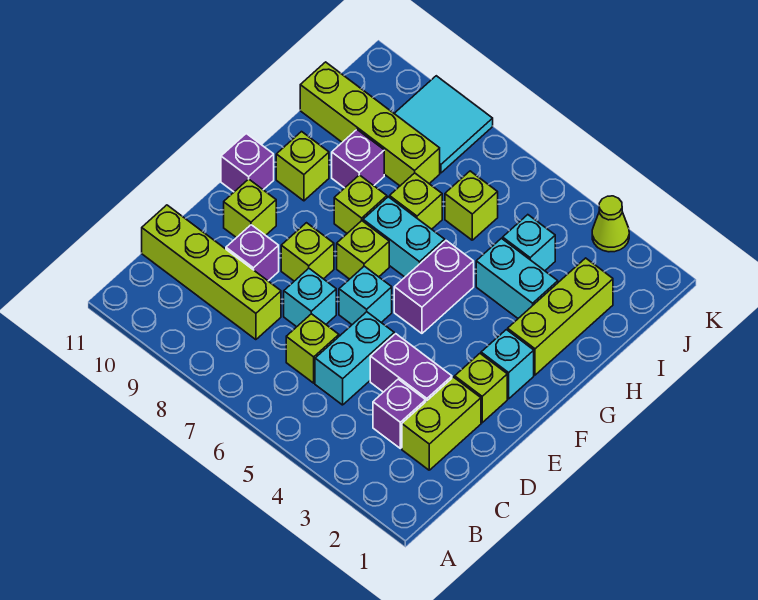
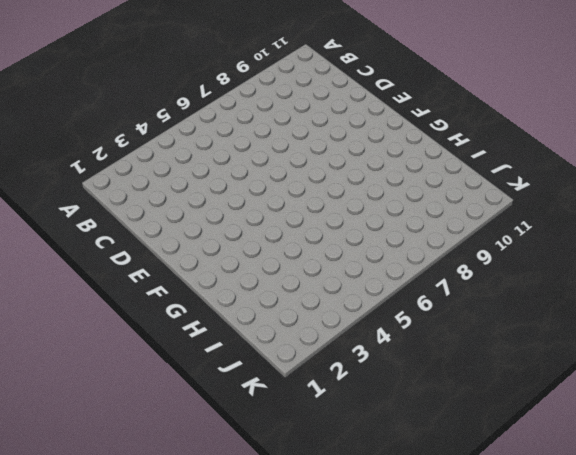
none -> lime brick C2:D2 level 1
none -> purple brick C3 level 1
none -> cyan brick C5:D5 level 1

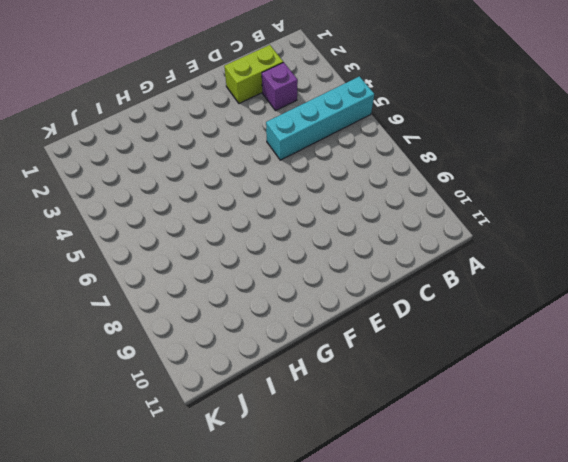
cyan brick A5:D5 level 1 -> cyan brick C5:D5 level 1
none -> lime brick C6 level 1
none -> lime brick C8:C11 level 1
none -> purple brick D3:D4 level 1

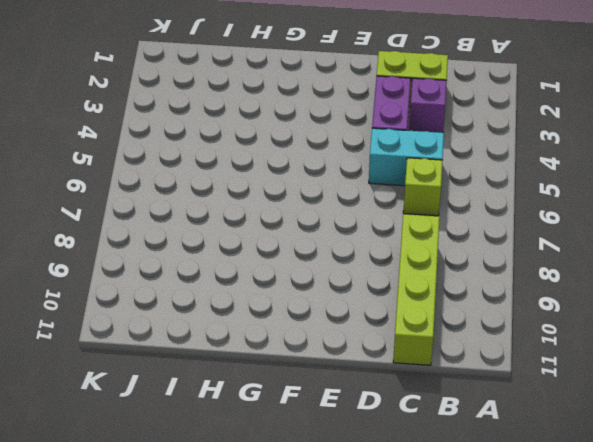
none -> cyan brick D7 level 1
none -> purple brick D9 level 1
none -> lime brick E2 level 1

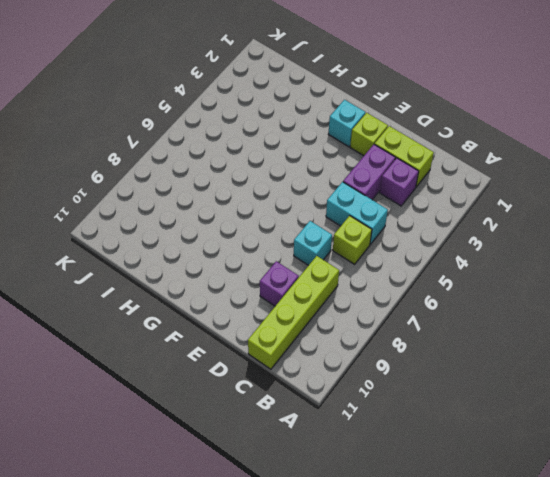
none -> cyan brick E6 level 1
none -> lime brick E8 level 1
none -> lime brick E10 level 1

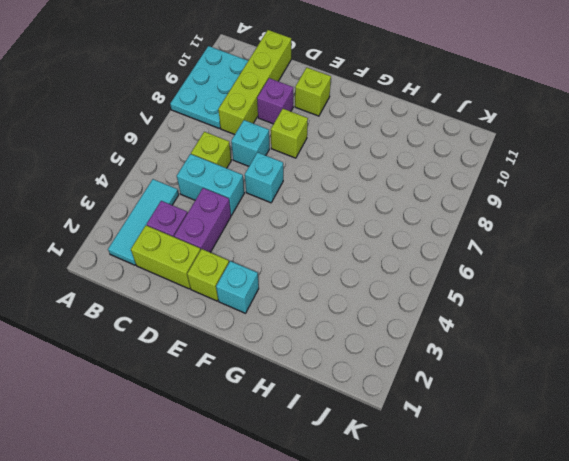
cyan plate A8:B10 level 1 -> none
cyan tile B2:B4 level 1 -> none
none -> purple brick F5:G5 level 1
none -> lime brick F7 level 1
none -> purple brick F11 level 1

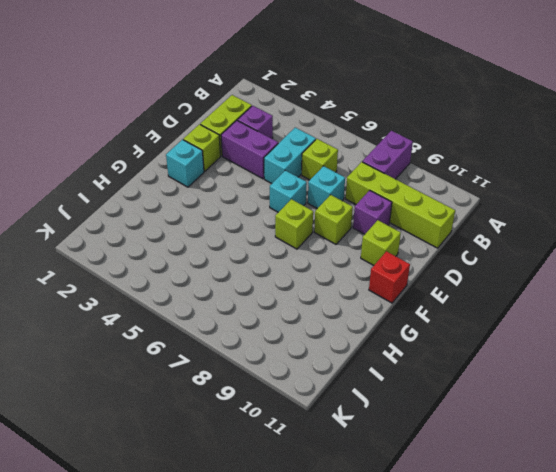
purple brick A8:B8 level 1 -> purple brick F5:G5 level 1
red brick F11 level 1 -> purple brick F11 level 1
none -> lime brick G2:I2 level 1
none -> cyan brick G6:G7 level 1
none -> lime brick G8 level 1

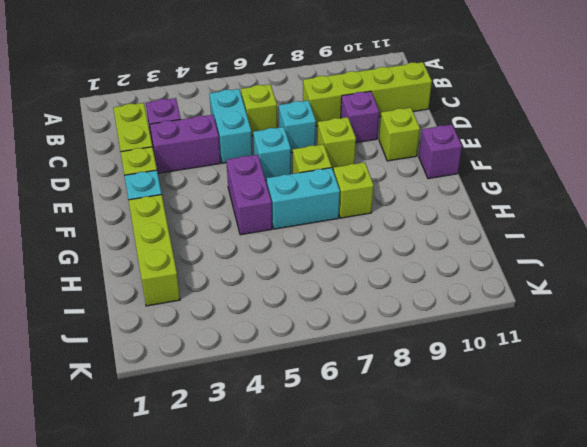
none -> lime brick G10 level 1
none -> cyan brick H3:H4 level 1
none -> lime brick H7 level 1

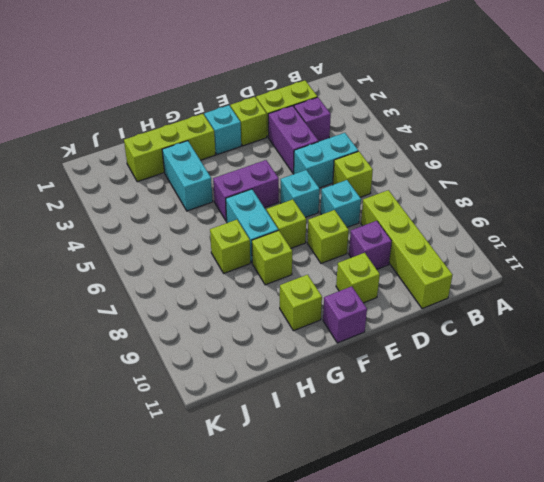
none -> purple brick H9 level 1
none -> cyan brick I4 level 1
none -> lime brick I6 level 1

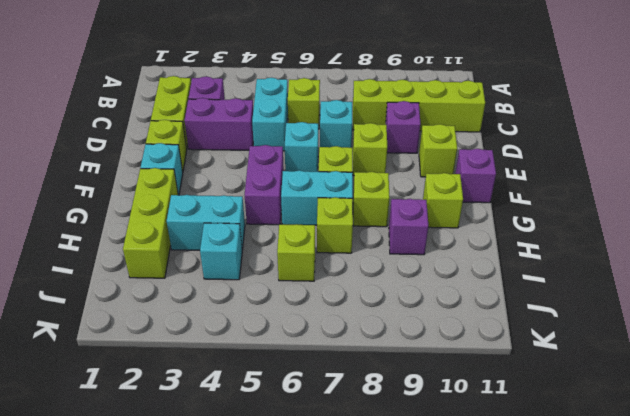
none -> lime brick I8:I11 level 1
none -> cyan tile J8:K9 level 1
none -> lime cone K3 level 1

